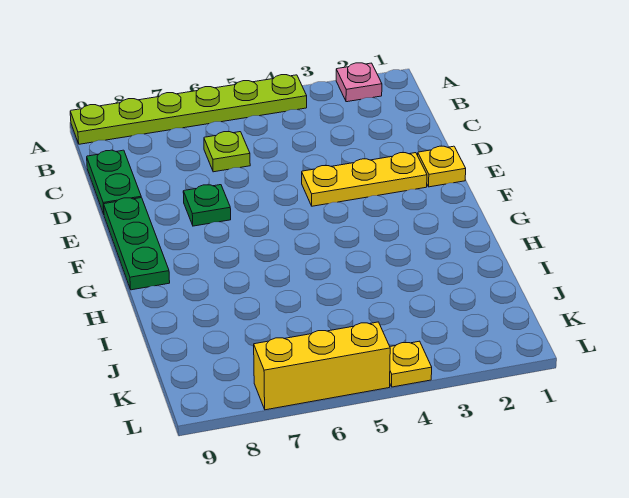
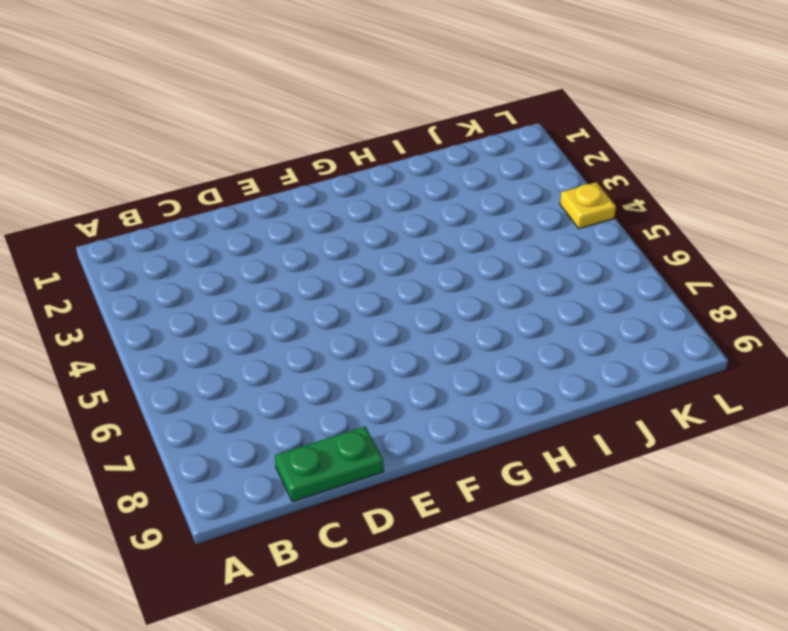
none -> pink plate A2 level 1
none -> lime plate A4:A9 level 1

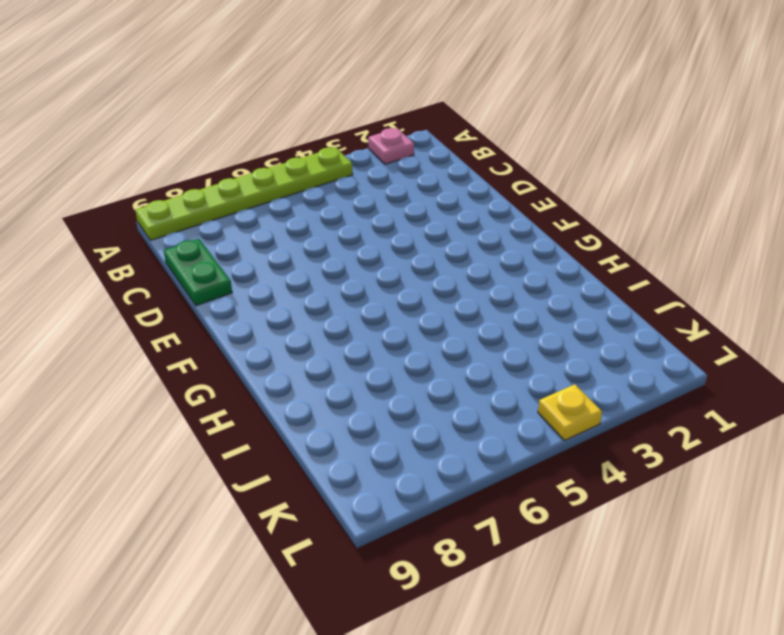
none -> lime plate C6 level 1
none -> yellow plate E1 level 1

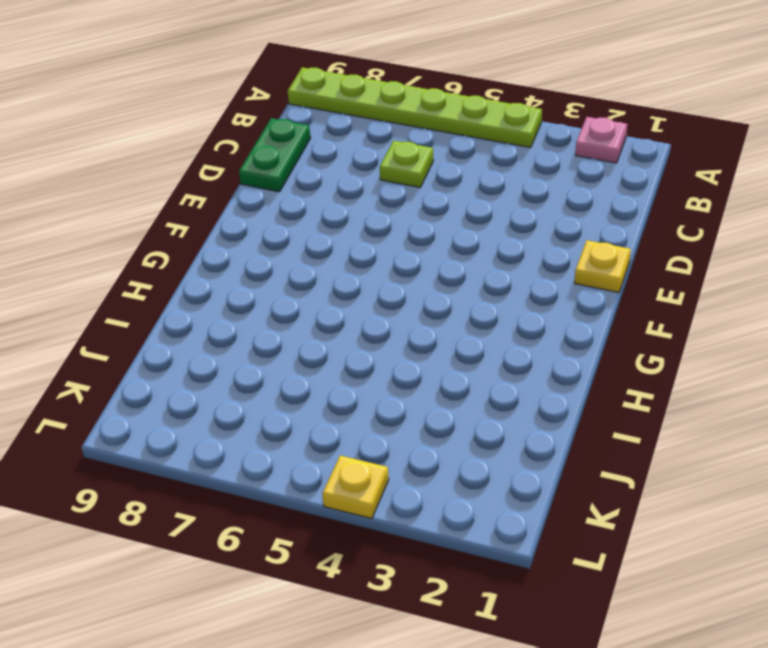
none -> yellow plate E2:E4 level 1
none -> green plate E7 level 1

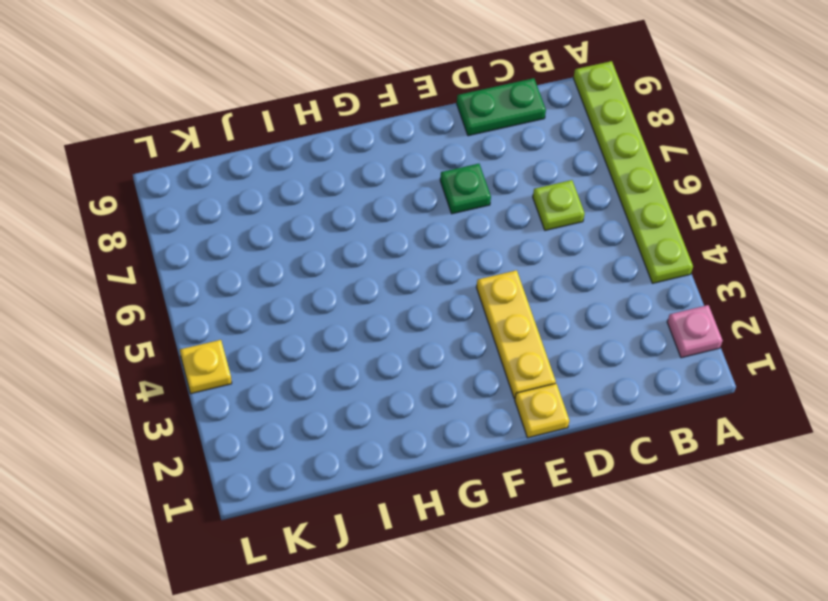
none -> green plate E9:G9 level 1
none -> yellow brick L5:L7 level 1

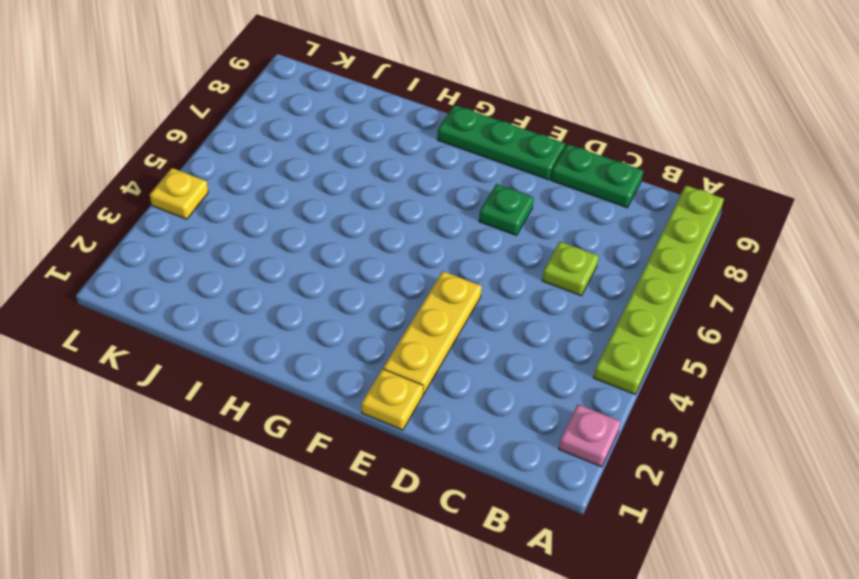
none -> yellow brick L5:L7 level 1

